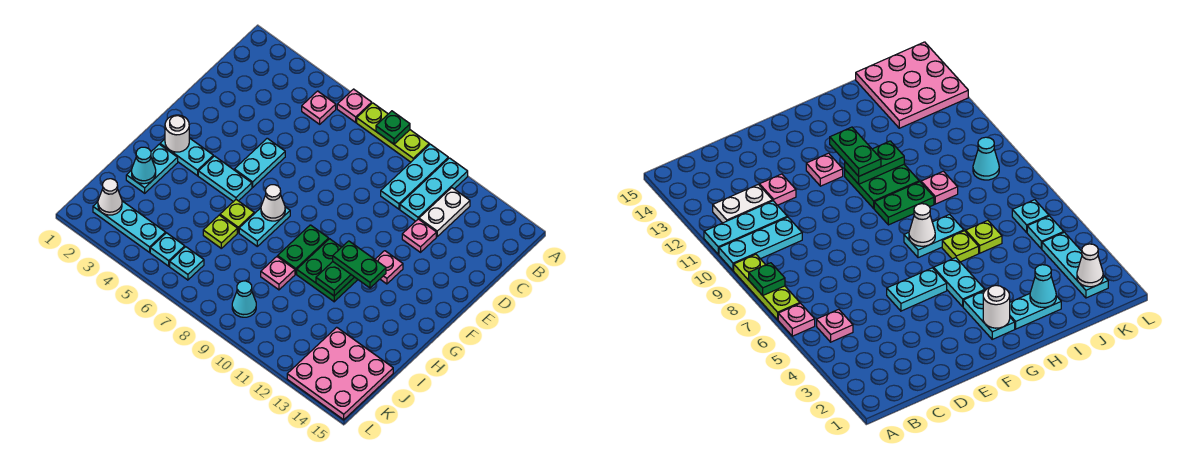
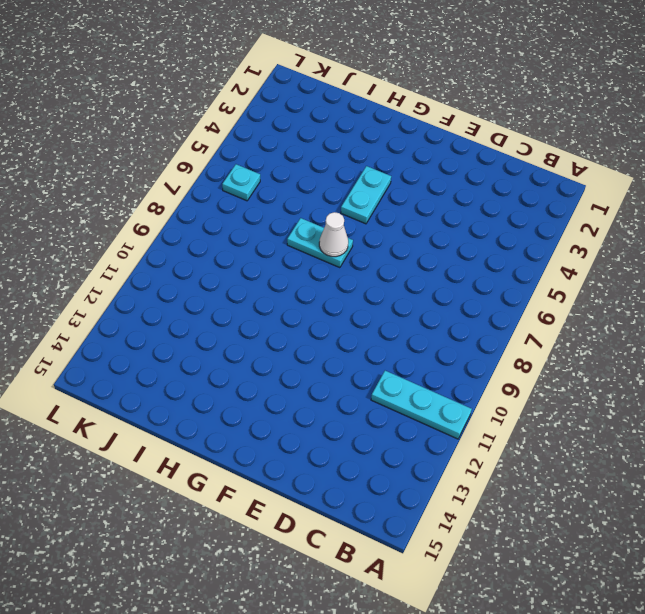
none -> pink plate A6 level 1
none -> lime plate A7:A9 level 1
none -> cyan plate A10:C10 level 1
none -> pink plate B5 level 1

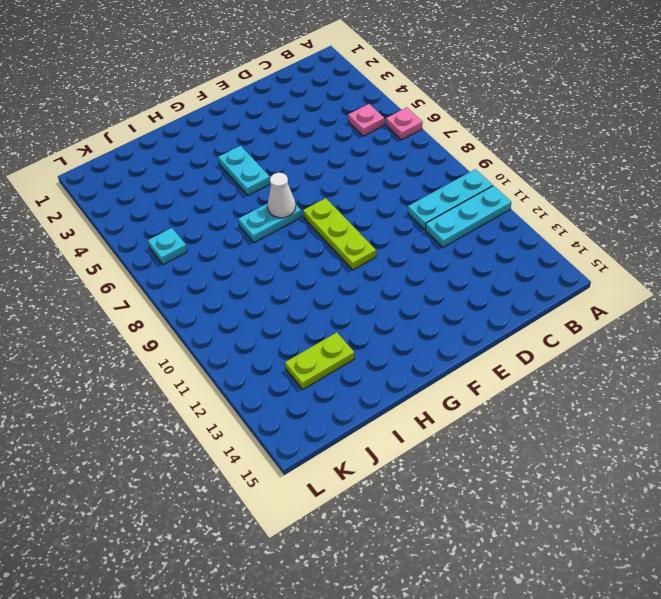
lime plate F8:F10 level 1 -> lime plate A7:A9 level 1
lime plate I13:J13 level 1 -> pink plate J13:L15 level 1
none -> white plate B12:C12 level 1
none -> pink plate D12 level 1
none -> cyan plate E5:F5 level 1
none -> pink plate F12 level 1

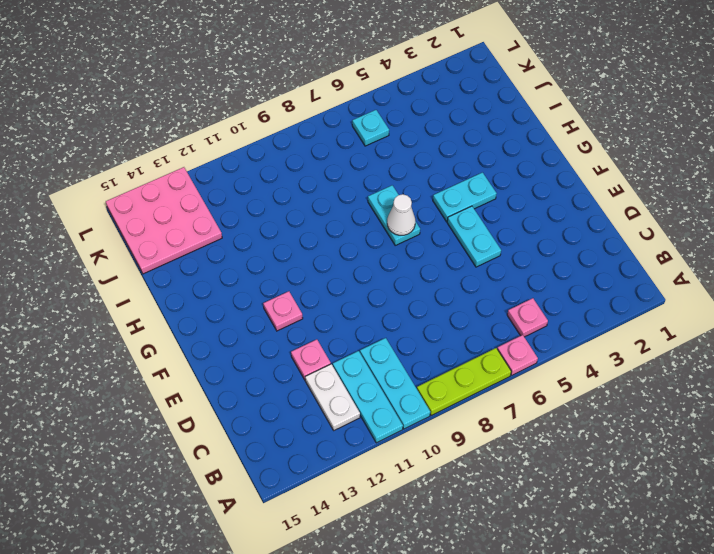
none -> cyan plate G2:G3 level 1
none -> green plate G9:H9 level 1
none -> green plate G10:H11 level 1
none -> cyan plate H2:I2 level 1

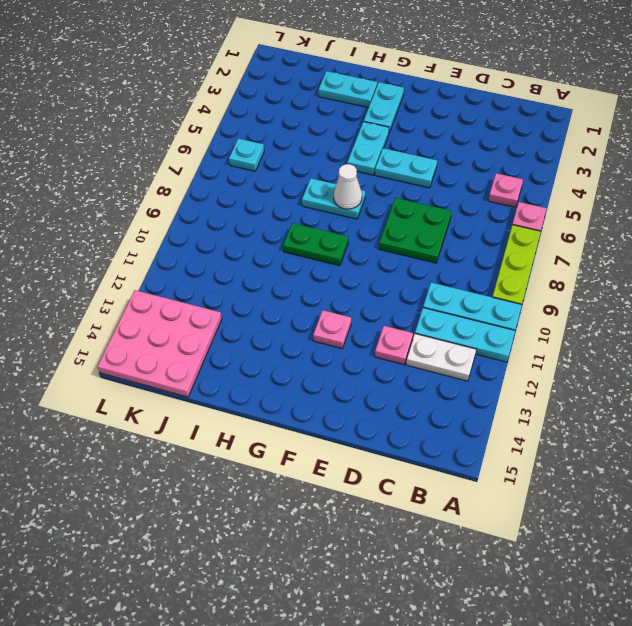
green plate D7:E8 level 1 -> green plate G10:H11 level 1
none -> lime plate H6 level 1
none -> lime plate I6 level 1
none -> pink plate I9 level 1
none -> cyan plate K2:K4 level 1

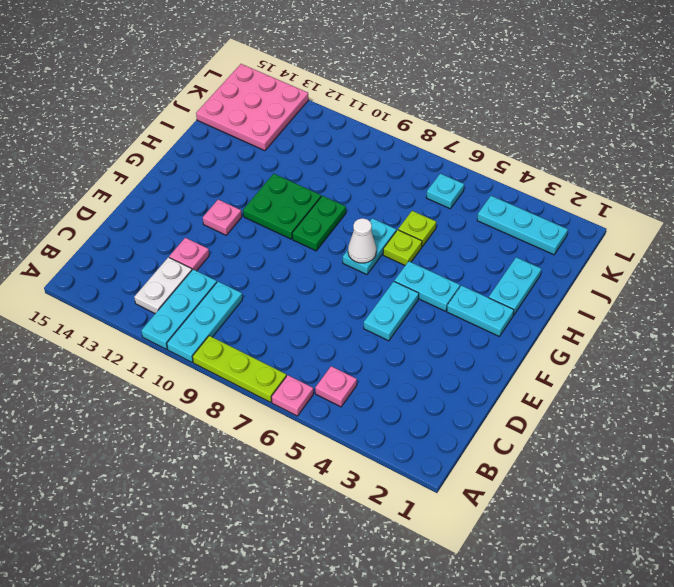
none -> pink plate I9 level 1
none -> cyan plate K5 level 1
none -> cyan cone K9 level 1
none -> green plate A8 level 2

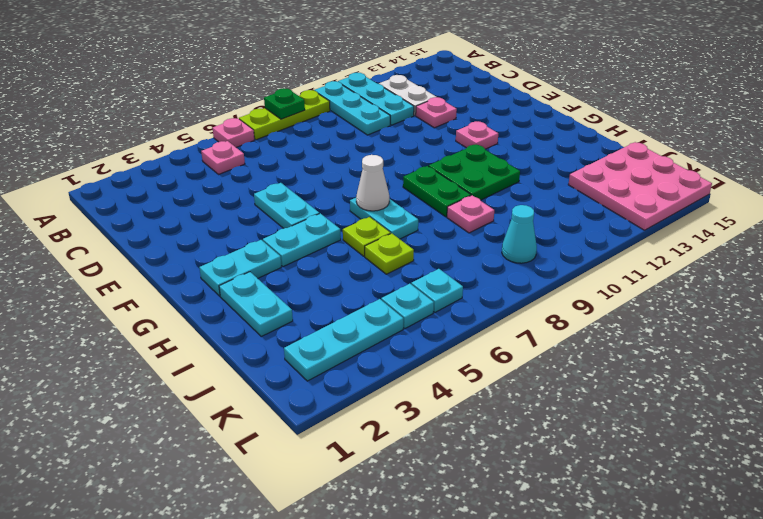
none -> white round brick G2 level 2
none -> green plate G11:H11 level 2
none -> cyan cone I2 level 2
none -> white cone K2 level 2

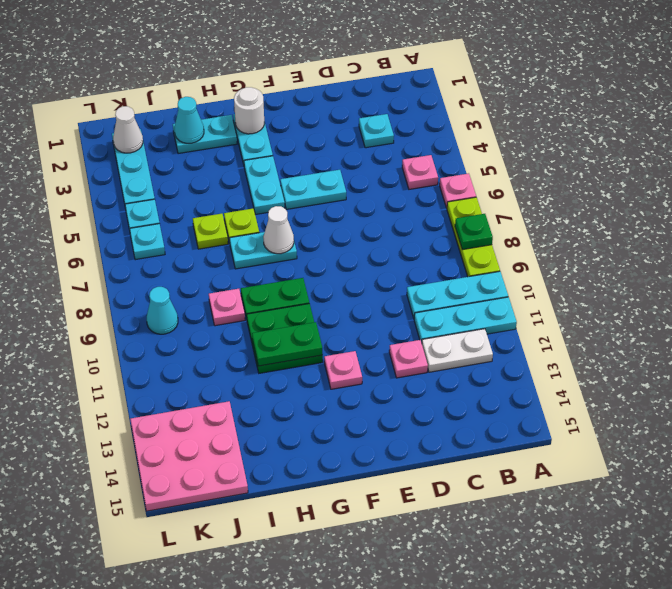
cyan plate C3 level 1 -> none
none -> green plate G11:G12 level 3

